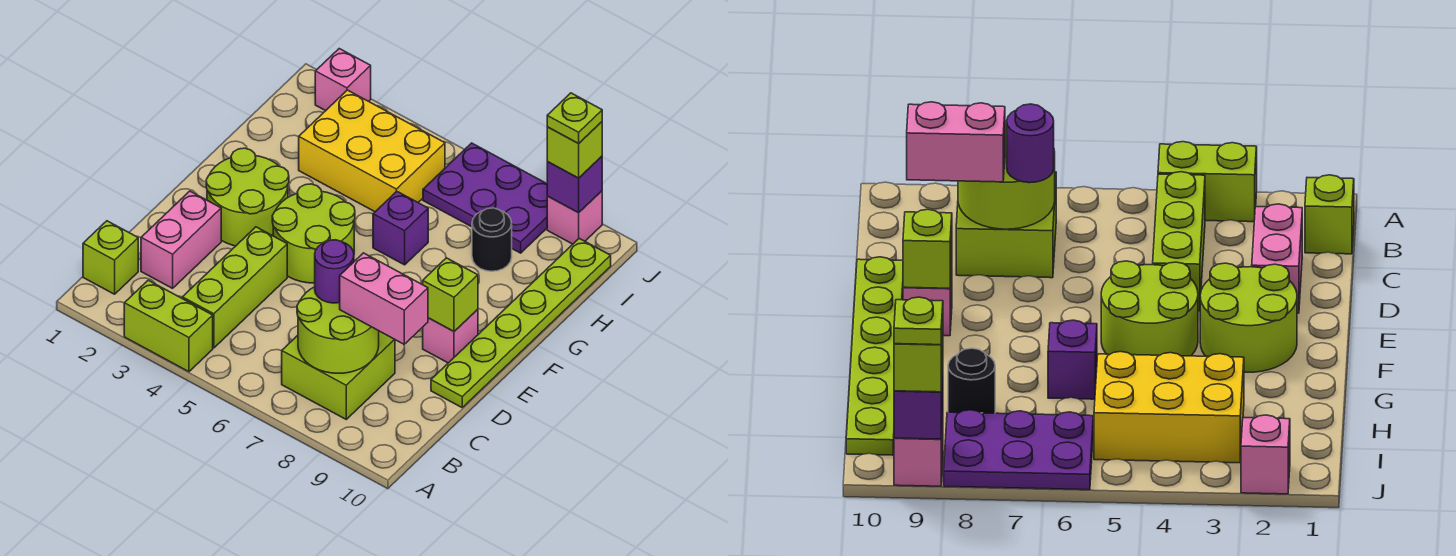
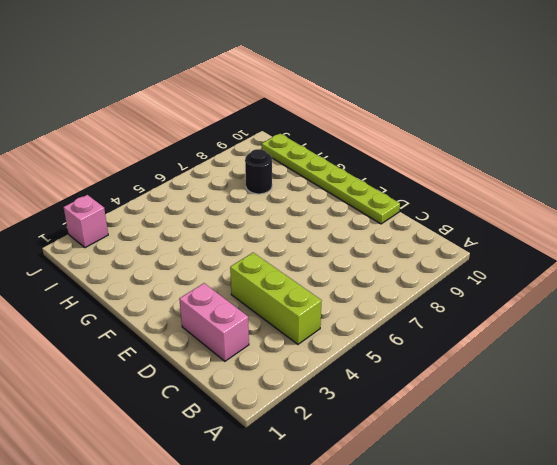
none -> lime brick A3:A4 level 1
none -> lime brick B1 level 1
none -> lime brick B7:C8 level 1

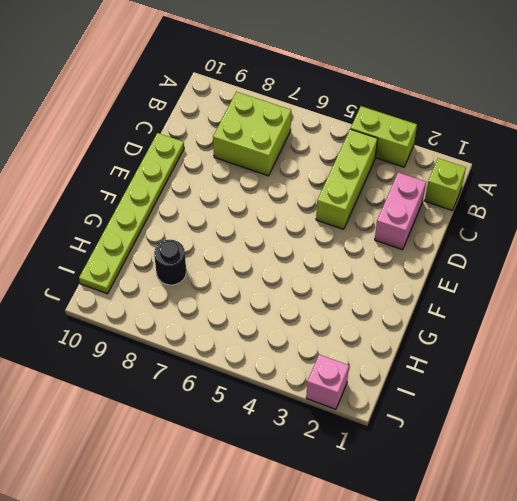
none -> lime round brick E2:F3 level 1
none -> lime round brick E4:F5 level 1
none -> pink brick E9 level 1

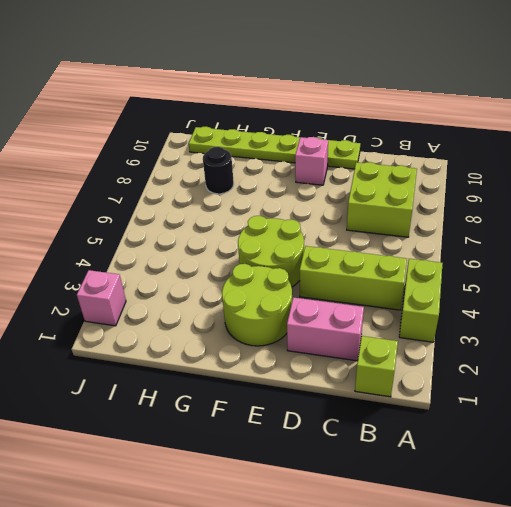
none -> purple brick G6 level 1
none -> yellow brick H3:I5 level 1
none -> purple plate I6:J8 level 1

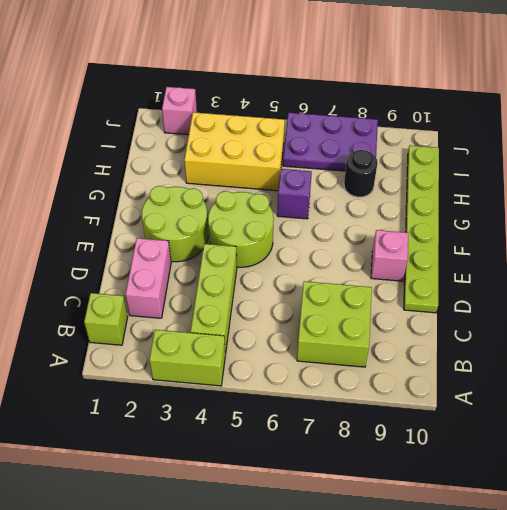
none -> pink brick J9 level 1
none -> lime round brick B7:C8 level 2
none -> lime brick E9 level 2

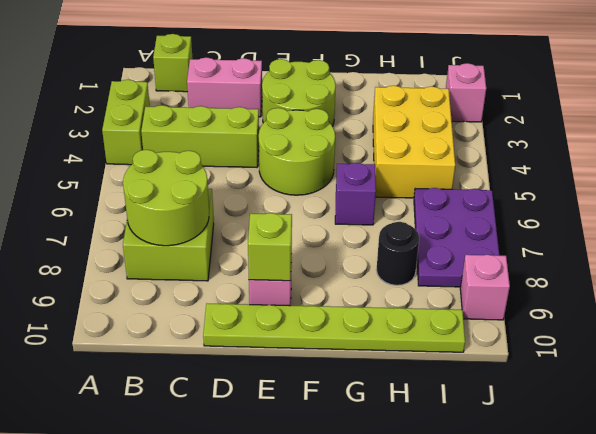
none -> purple brick J9 level 2
none -> purple round brick C7 level 3
none -> pink brick C8:C9 level 3

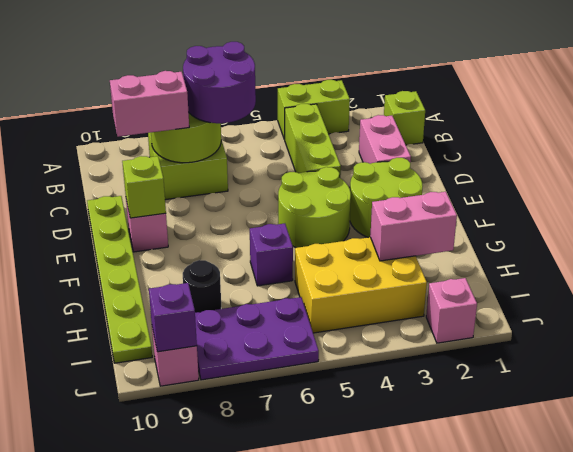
purple round brick B6:C7 level 3 -> purple round brick C7 level 3
pink brick H2:H3 level 2 -> none
none -> lime brick J9 level 3
none -> lime plate J9 level 4

